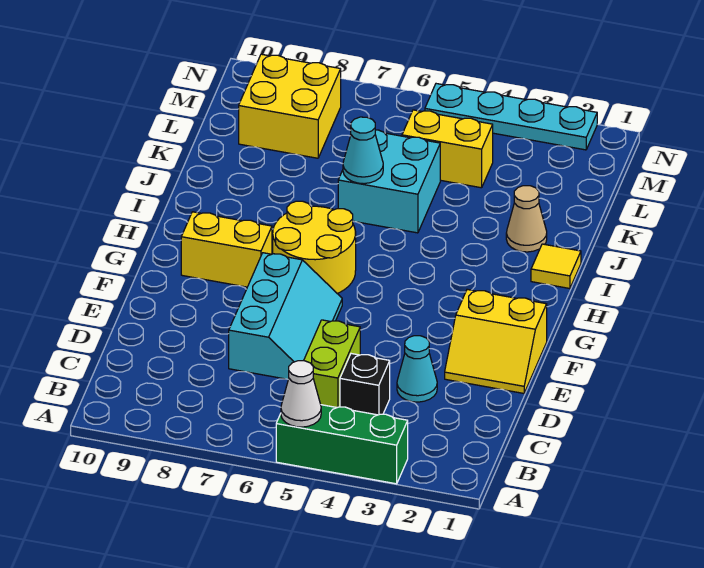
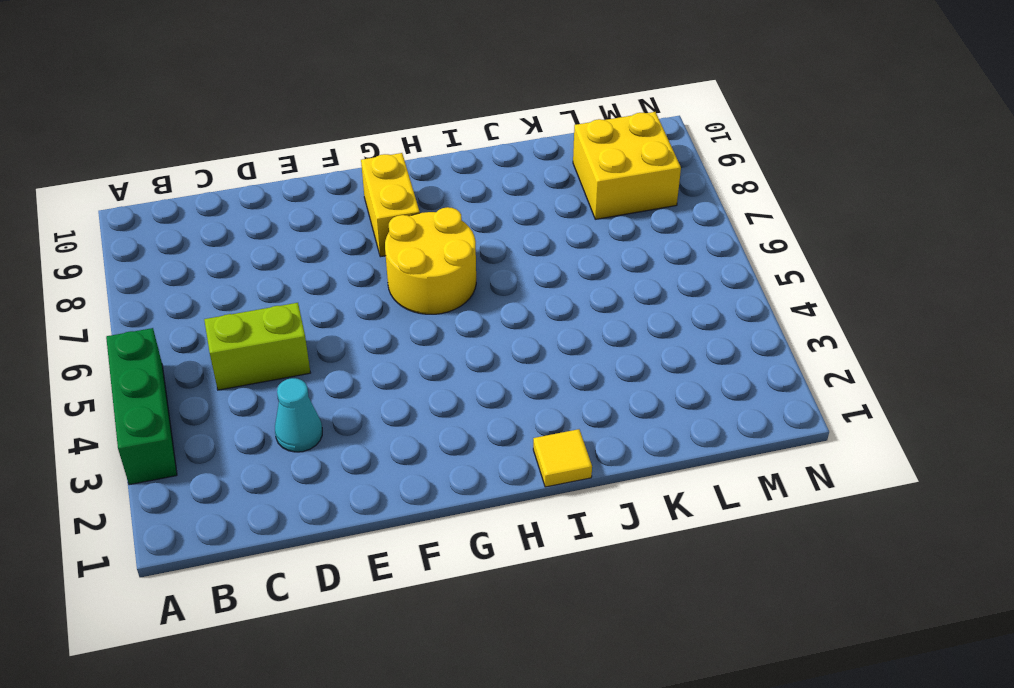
none -> black brick C4 level 1
none -> cyan slope D6:F7 level 1 top 7
none -> yellow slope E1:F2 level 1 top F

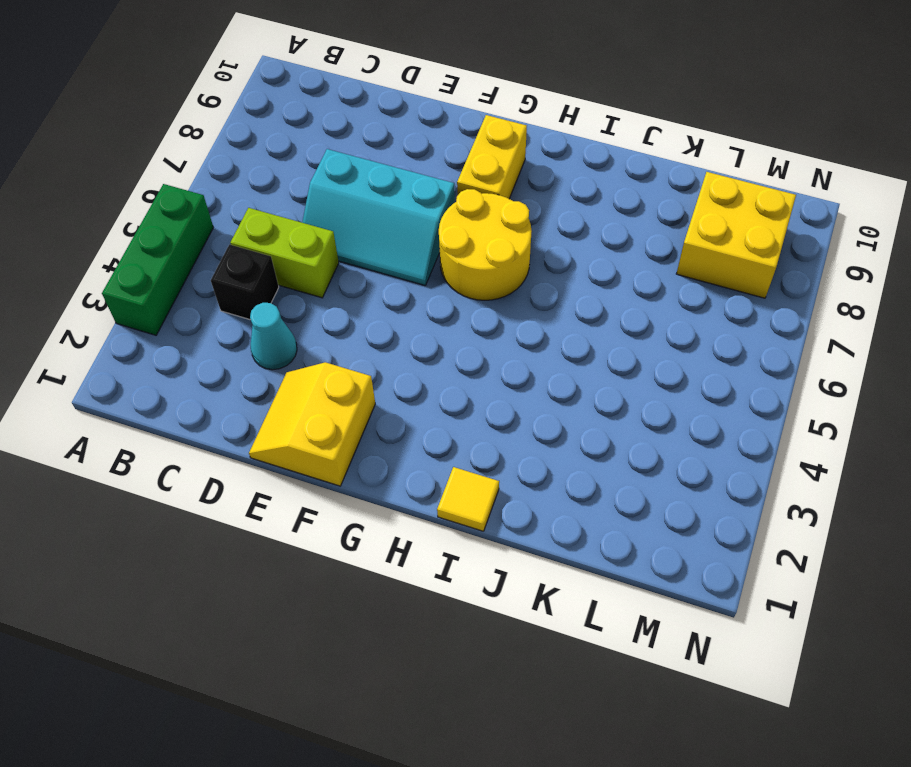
none -> tan cone J2 level 1
none -> cyan brick J5:K6 level 1
none -> yellow brick L4:L5 level 1

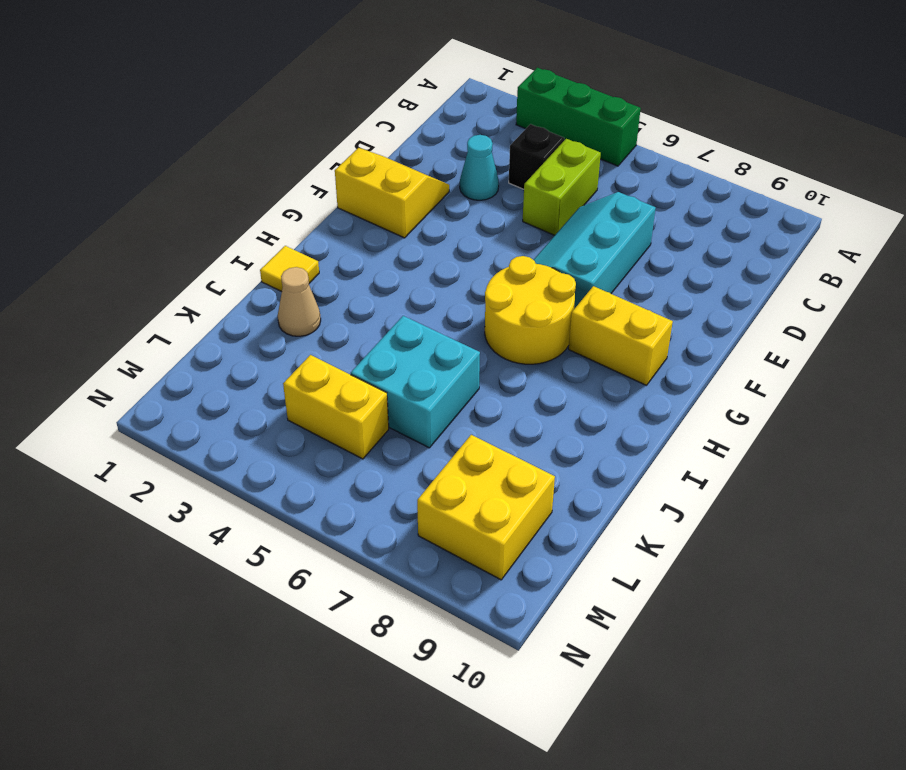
none -> cyan plate N2:N5 level 1
none -> white cone A5 level 2
none -> cyan cone J6 level 2

